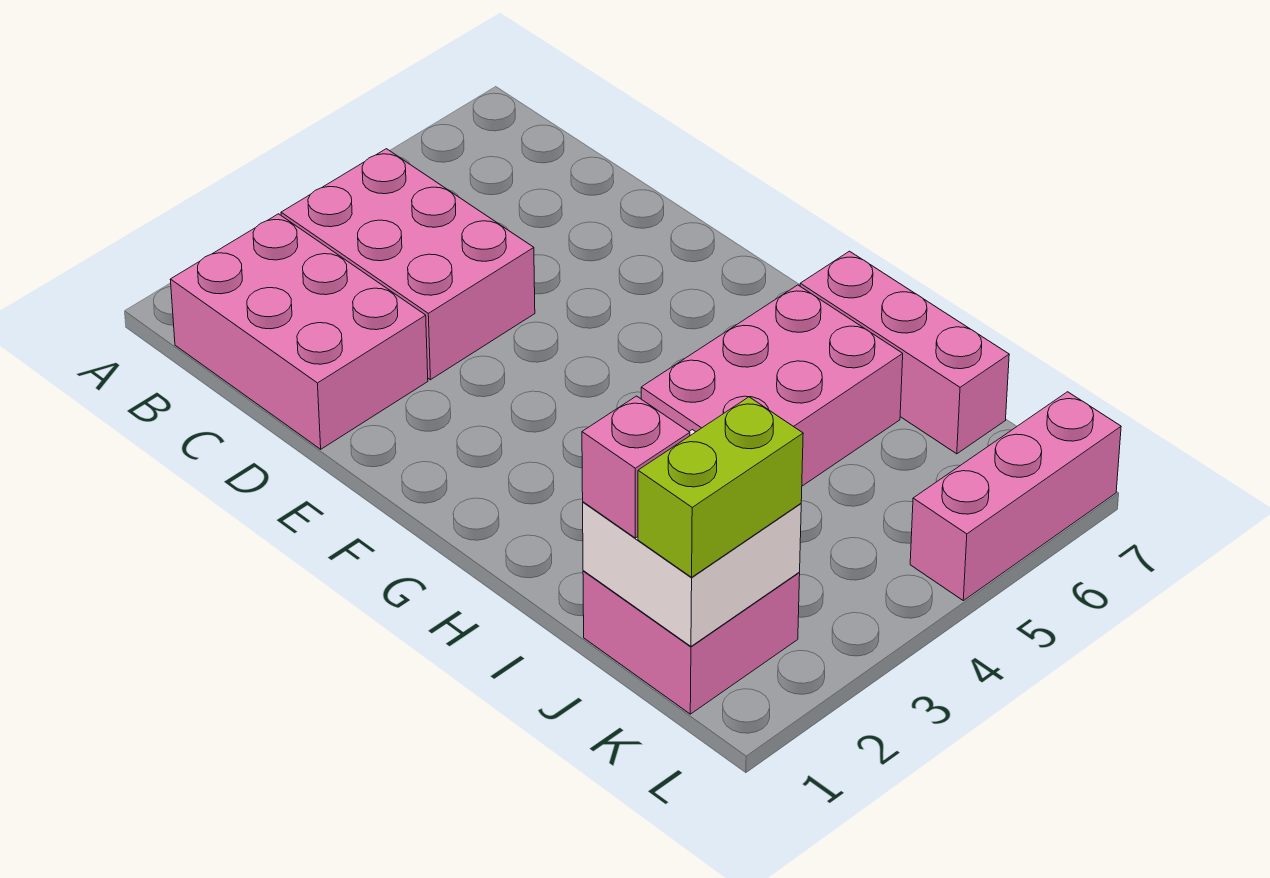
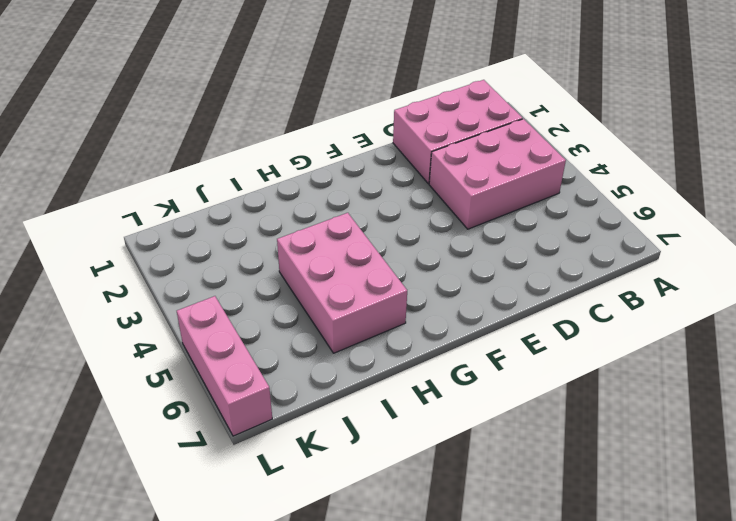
none -> pink brick H7:J7 level 1
none -> pink brick J1:K2 level 1

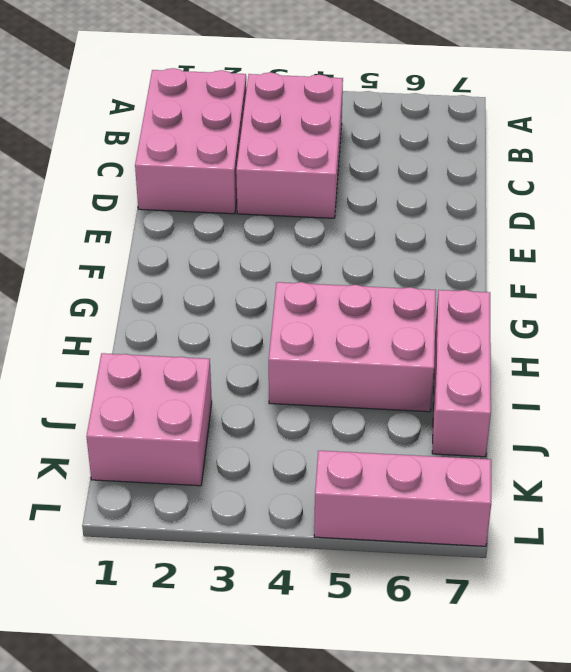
none -> white brick J1:K2 level 2
none -> pink brick J1 level 3

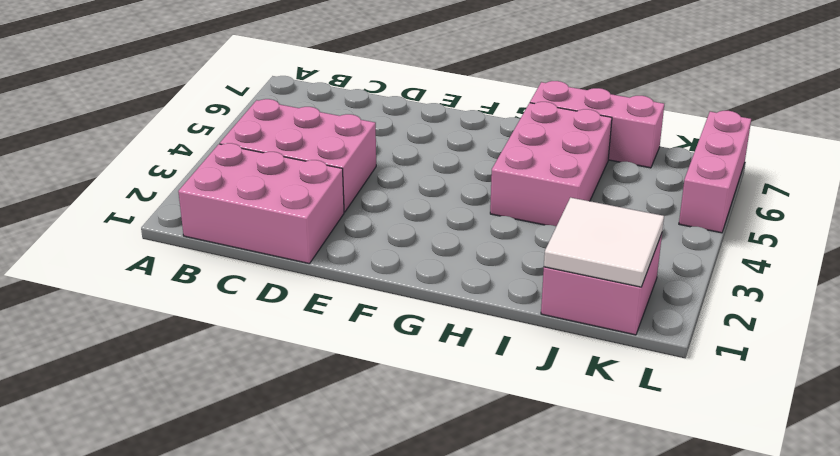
white tile J1:K2 level 2 -> white brick J1:K2 level 2
none -> pink brick J1 level 3
none -> lime brick K1:K2 level 3

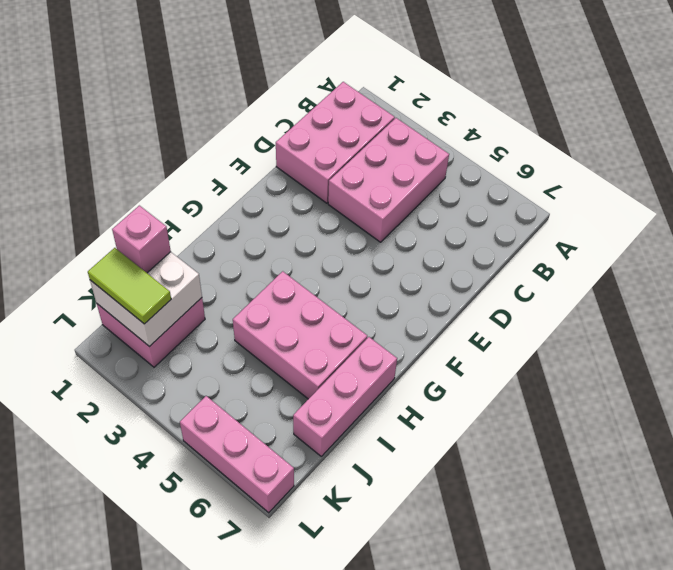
lime tile K1:K2 level 3 -> lime brick K1:K2 level 3

